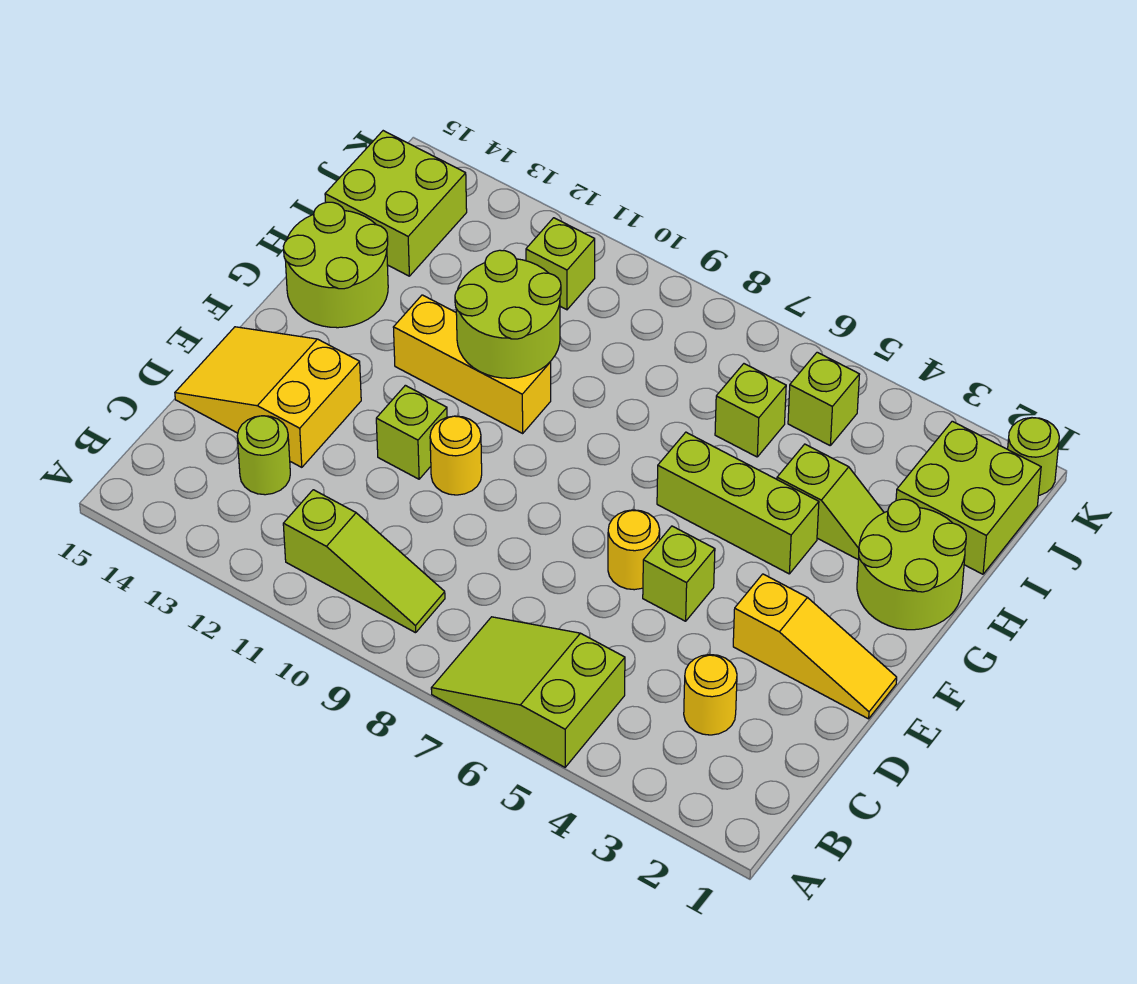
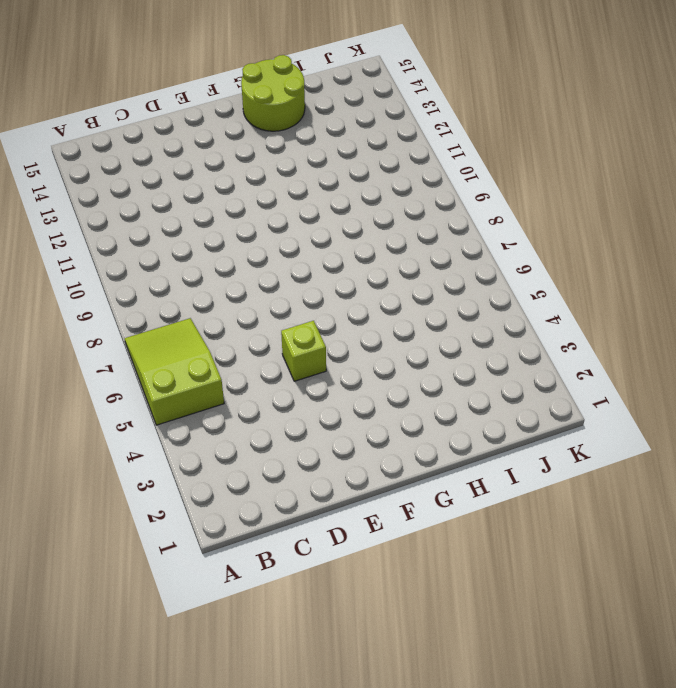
none -> lime slope B9:B11 level 1 top 11
none -> yellow round brick C3 level 1
none -> lime round brick C13 level 1

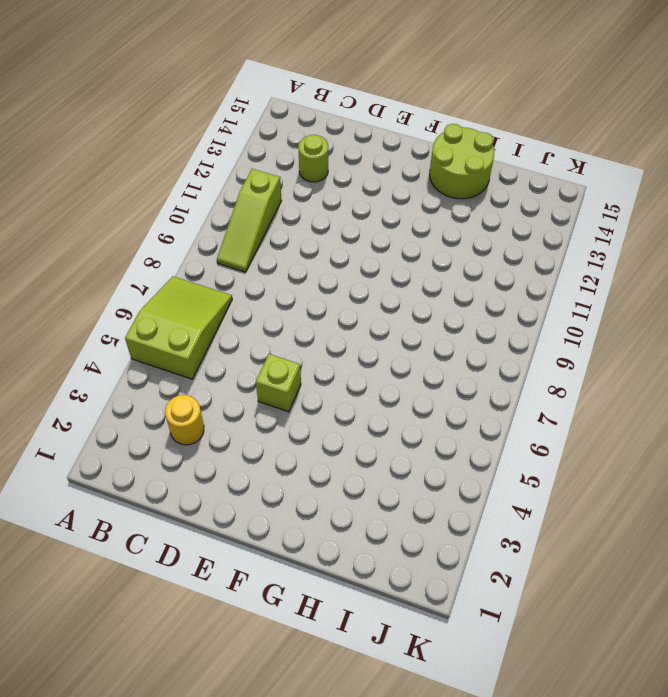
none -> yellow slope D13:E15 level 1 top 13
none -> yellow slope E1:E3 level 1 top 3
none -> yellow round brick E6 level 1

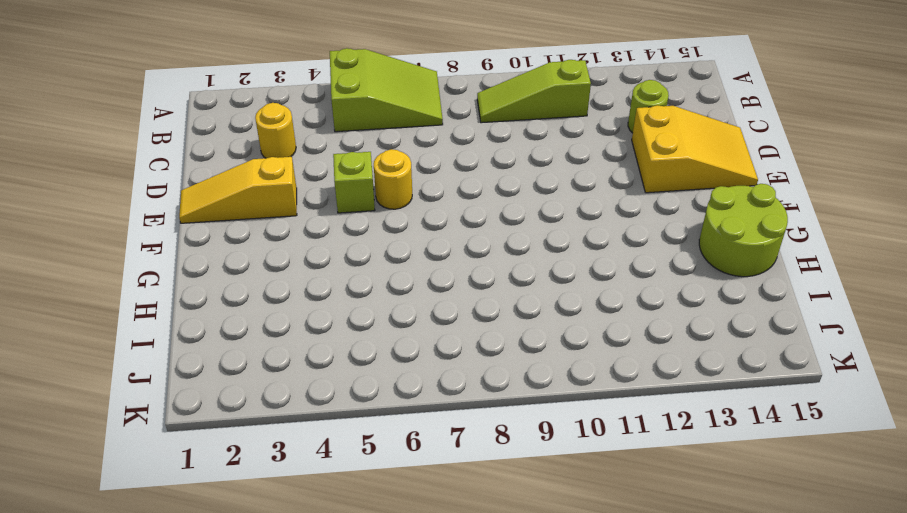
none -> yellow round brick E10 level 1
none -> lime brick E11 level 1
none -> lime round brick G1:H2 level 1

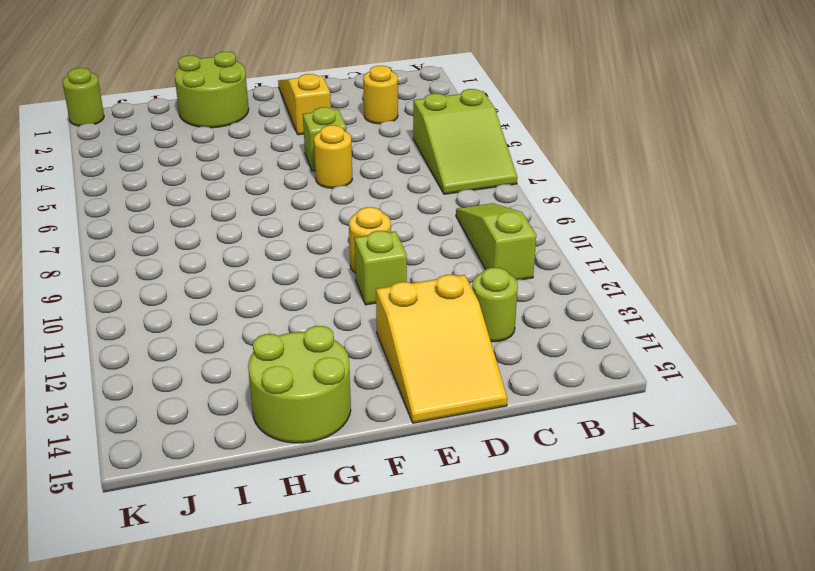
none -> lime brick G4:G6 level 1
none -> yellow brick G10:G12 level 1
none -> lime slope H3:H4 level 1 top 4

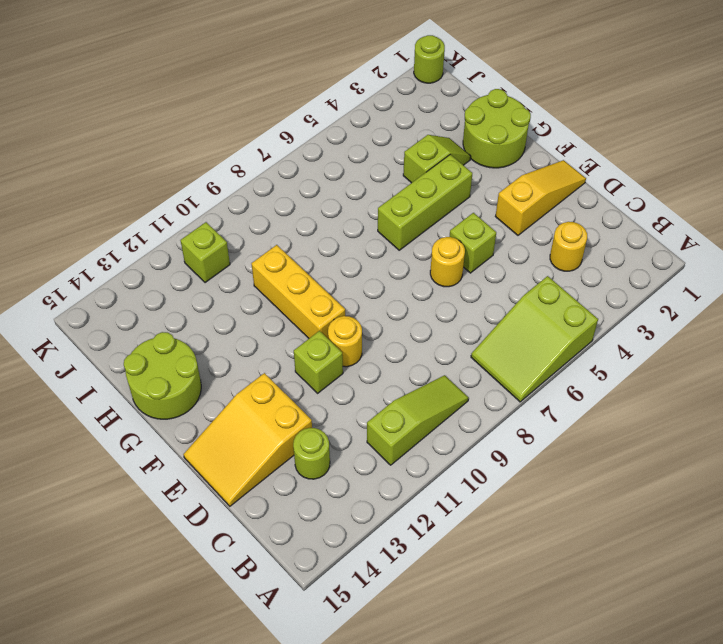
yellow brick F10:H10 level 1 -> yellow brick G10:G12 level 1
none -> lime brick I1:J2 level 1
none -> lime brick I6 level 1
none -> lime brick I14:J15 level 1

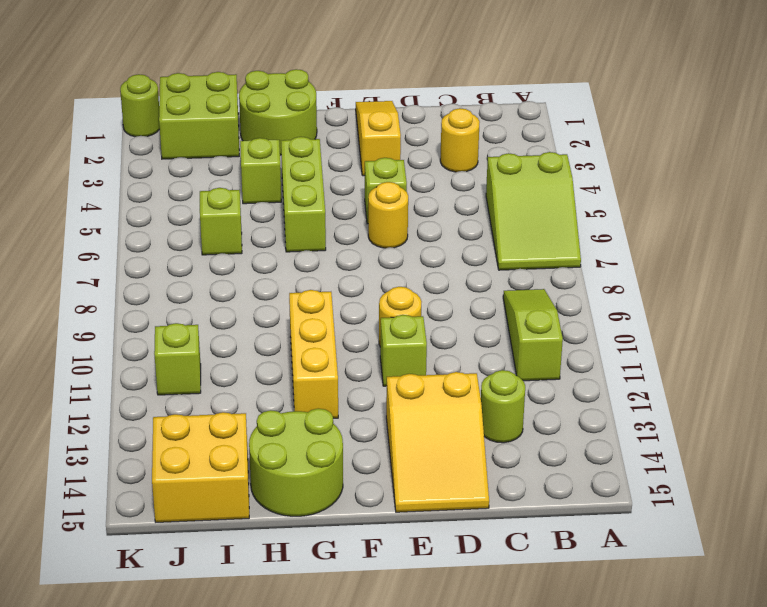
yellow brick I14:J15 level 1 -> lime brick I14:J15 level 1
none -> lime brick J5 level 1
none -> lime round brick G10:H11 level 2

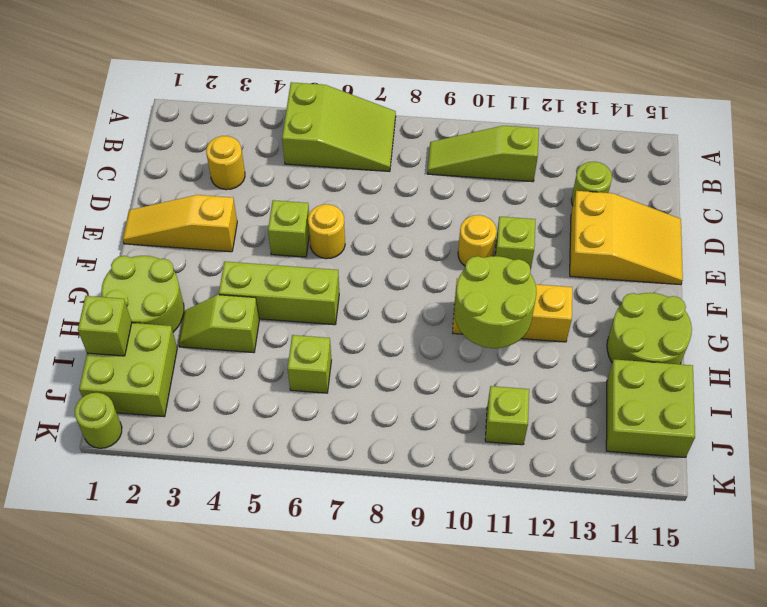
lime brick I1 level 2 -> lime brick J5 level 1

